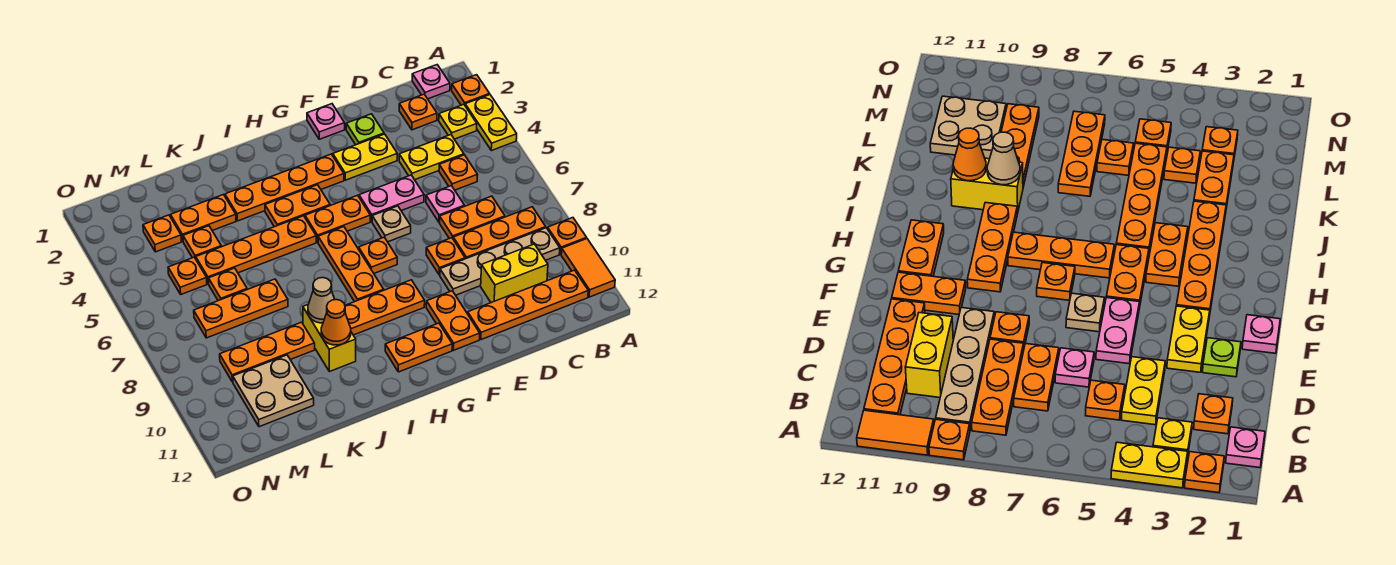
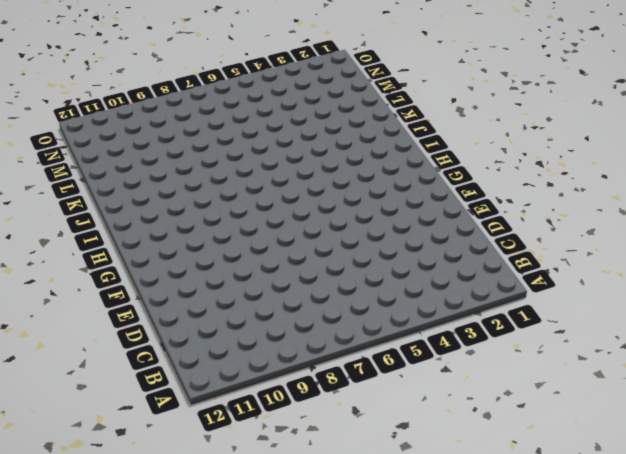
none -> orange plate A2 level 1
none -> yellow plate A3:A4 level 1
none -> orange plate A9 level 1
none -> orange tile A10:A11 level 1

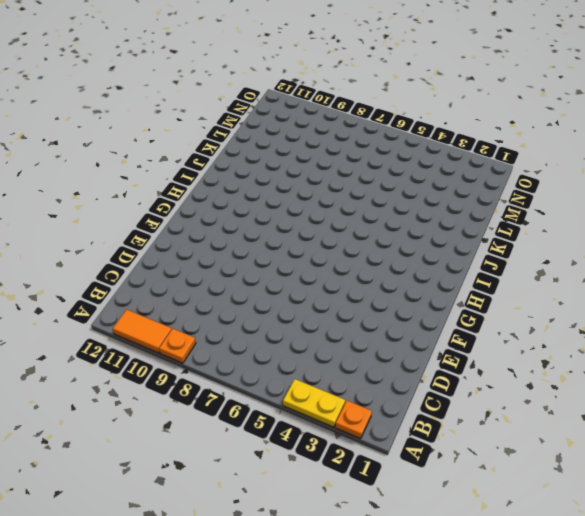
none -> pink plate B1 level 1
none -> yellow plate B3 level 1
none -> orange plate B8:D8 level 1
none -> tan plate B9:E9 level 1

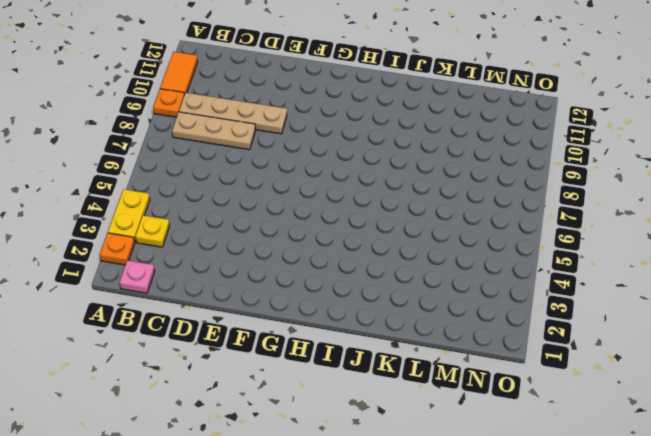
tan plate B8:D8 level 1 -> orange plate B8:D8 level 1
none -> orange plate B11:E11 level 1
none -> orange plate C2 level 1
none -> yellow plate C4:D4 level 1
none -> orange plate C5 level 1

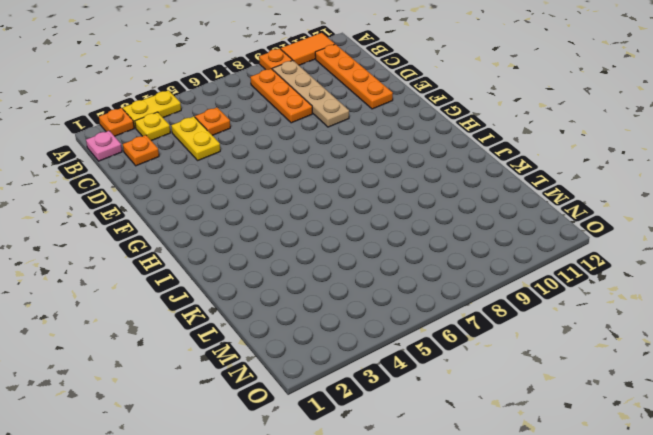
none -> orange plate C7:D7 level 1
none -> yellow brick C10:D10 level 1
none -> pink plate D6 level 1
none -> lime plate E2 level 1

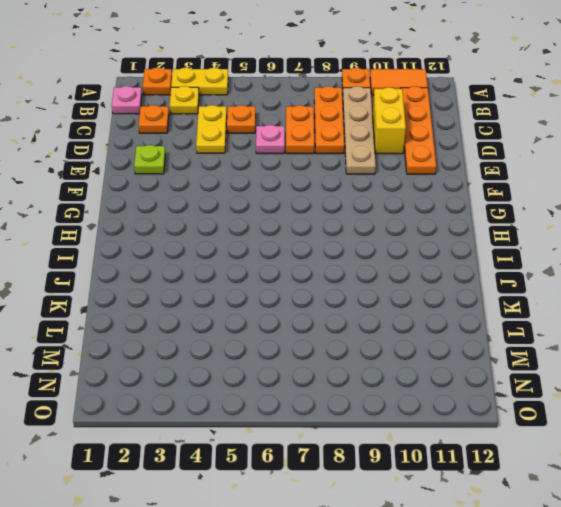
none -> yellow plate E3:F3 level 1
none -> pink plate E5:F5 level 1
none -> orange plate E8 level 1
none -> pink plate F1 level 1

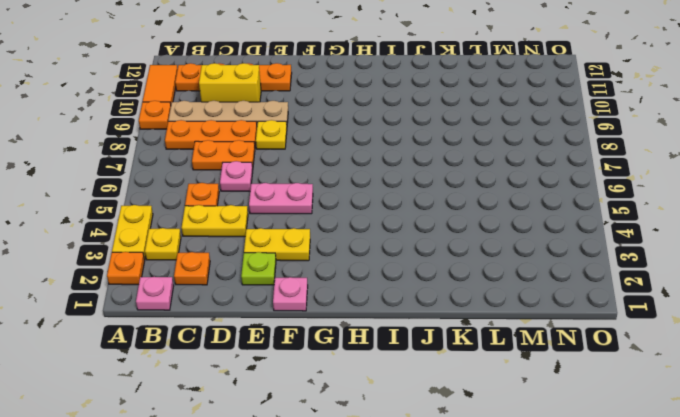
yellow plate E8 level 1 -> orange plate E8 level 1
none -> tan plate F6 level 1
none -> orange plate F10:F11 level 1
none -> orange plate G3:J3 level 1
none -> orange plate G5:H5 level 1

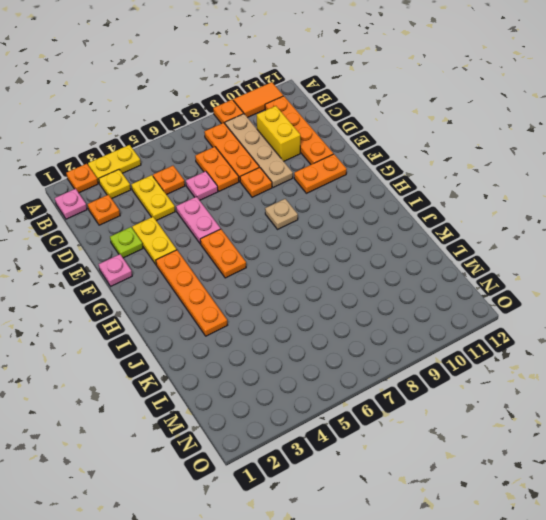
tan plate G8 level 1 -> tan plate F6 level 1
none -> orange plate G7 level 1
none -> orange plate G9:I9 level 1
none -> orange plate G11:H11 level 1
none -> orange plate H4:I4 level 1

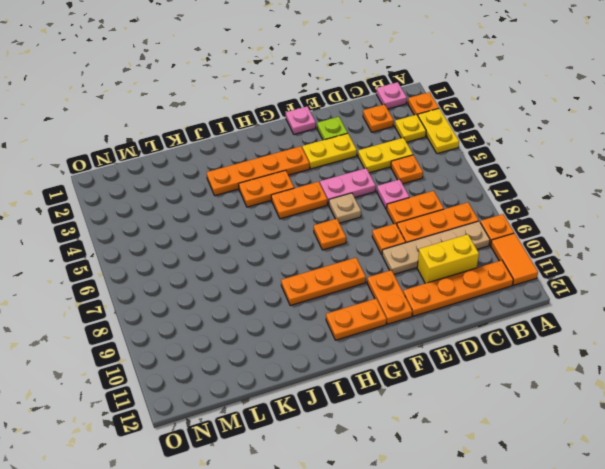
none -> orange plate H6:H8 level 1
none -> orange plate I5:L5 level 1
none -> yellow brick J9:J10 level 1
none -> orange plate K3:L3 level 1

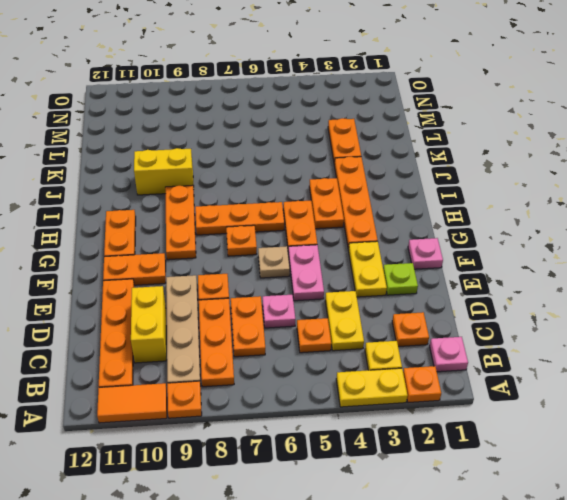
none -> orange plate I5:L5 level 1
none -> orange plate K7:M7 level 1
none -> orange plate K9:M9 level 1
none -> orange plate L4 level 1

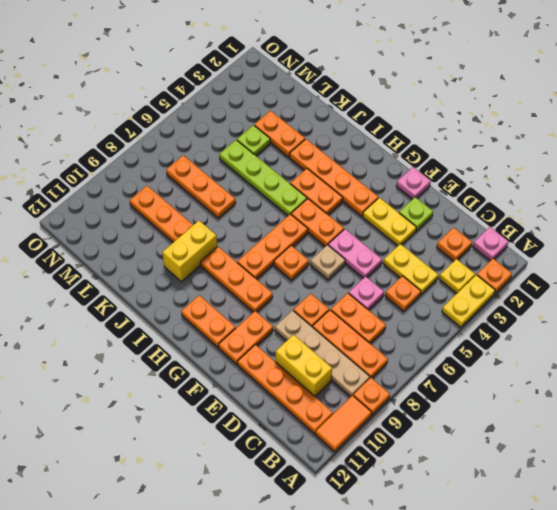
lime plate I5:L5 level 1 -> orange plate I5:L5 level 1
lime plate L4 level 1 -> orange plate L4 level 1
none -> orange plate L6 level 1
none -> tan plate L10:M11 level 1
none -> orange plate M3 level 1
none -> orange plate M5 level 1

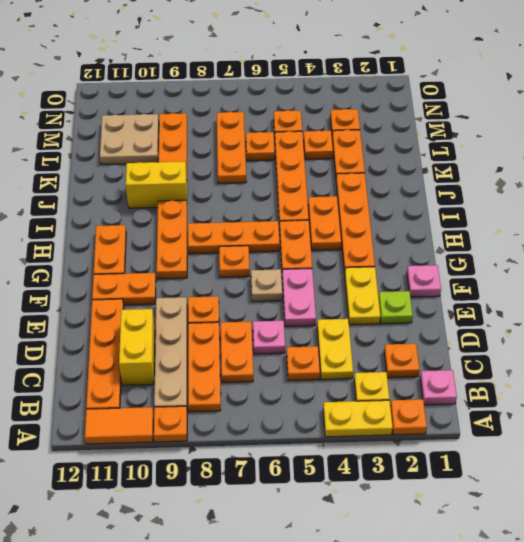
none -> tan cone J9 level 2
none -> orange cone J10 level 2

